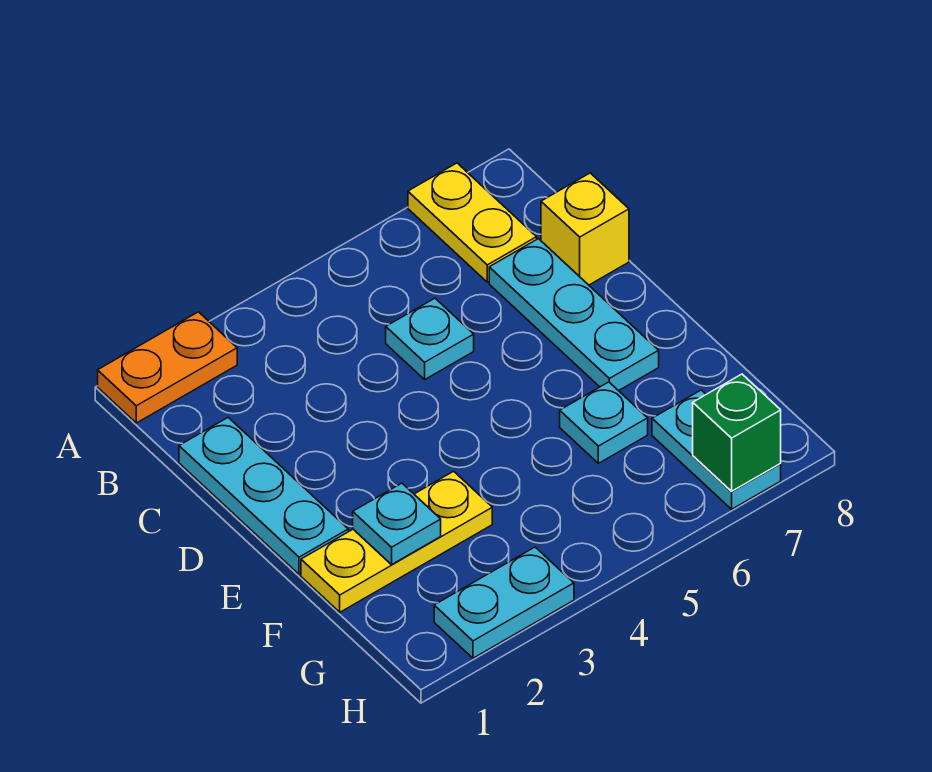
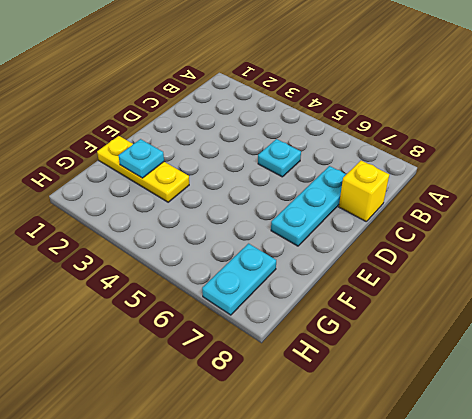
none -> orange plate A1:A2 level 1
none -> yellow plate A7:B7 level 1
none -> cyan plate C1:E1 level 1

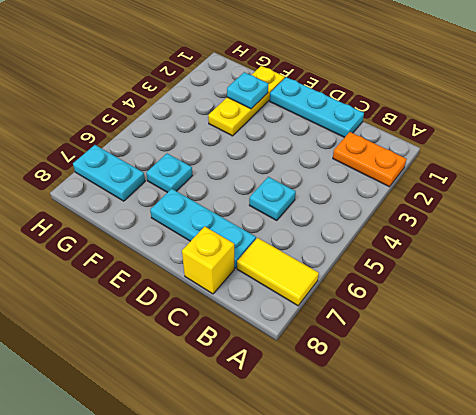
orange plate A2:B2 level 1 -> orange plate A1:A2 level 1
yellow tile A7:B7 level 1 -> yellow plate A7:B7 level 1
none -> cyan plate H2:H3 level 1
none -> green brick H7 level 2

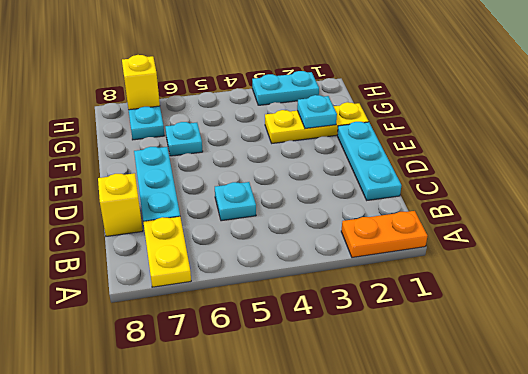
yellow brick H7 level 2 -> green brick H7 level 2

